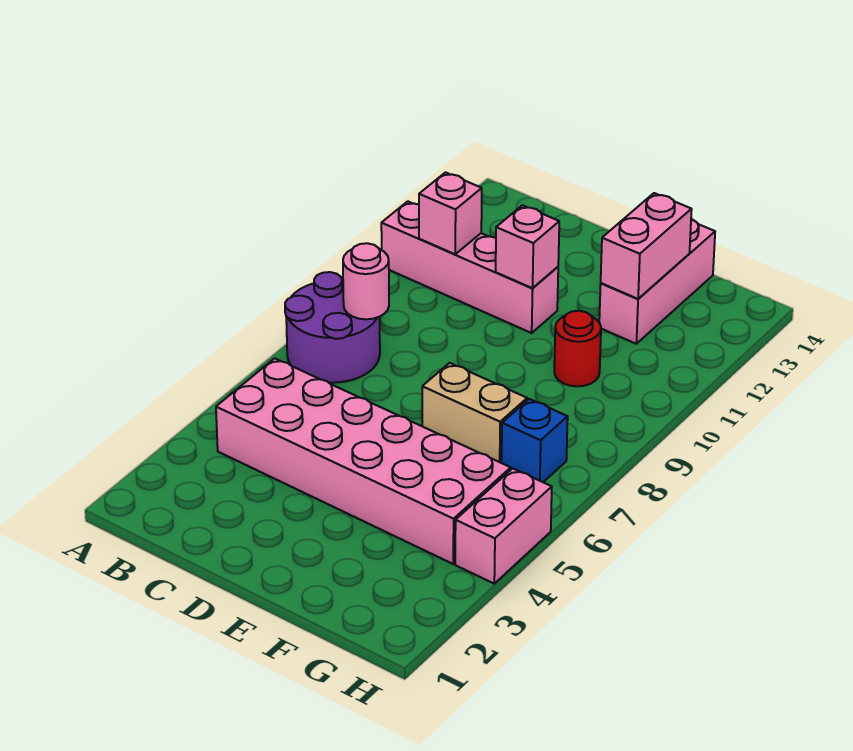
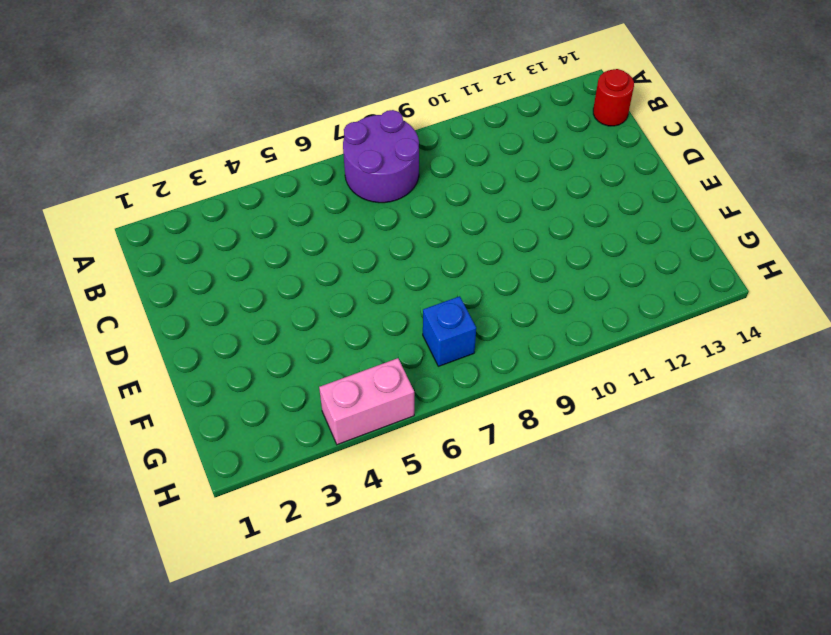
red round brick B14 level 1 -> red round brick F10 level 1
none -> pink brick A11:D11 level 1
none -> pink brick B4:G5 level 1
none -> tan brick E7:F7 level 1

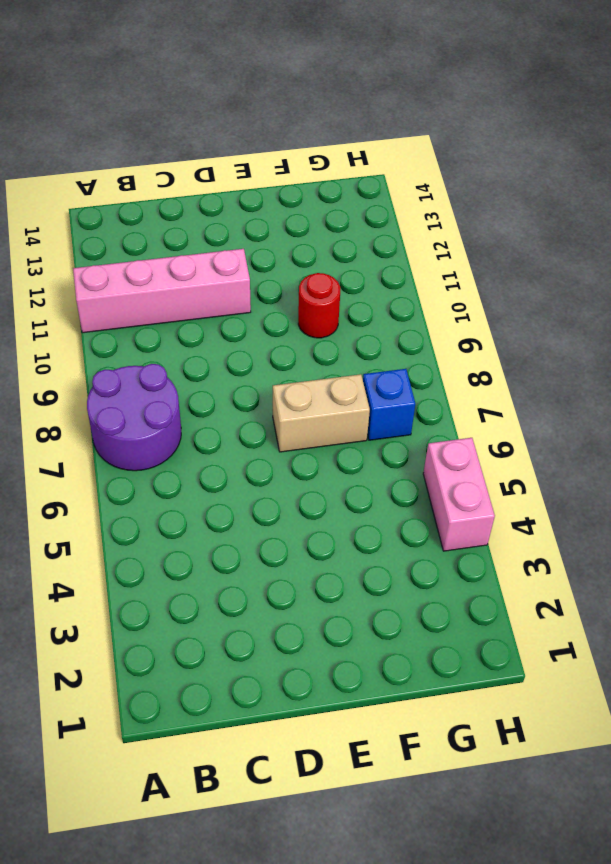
none -> pink brick B4:G5 level 1
none -> pink brick F12:F14 level 1
none -> pink round brick B8 level 2

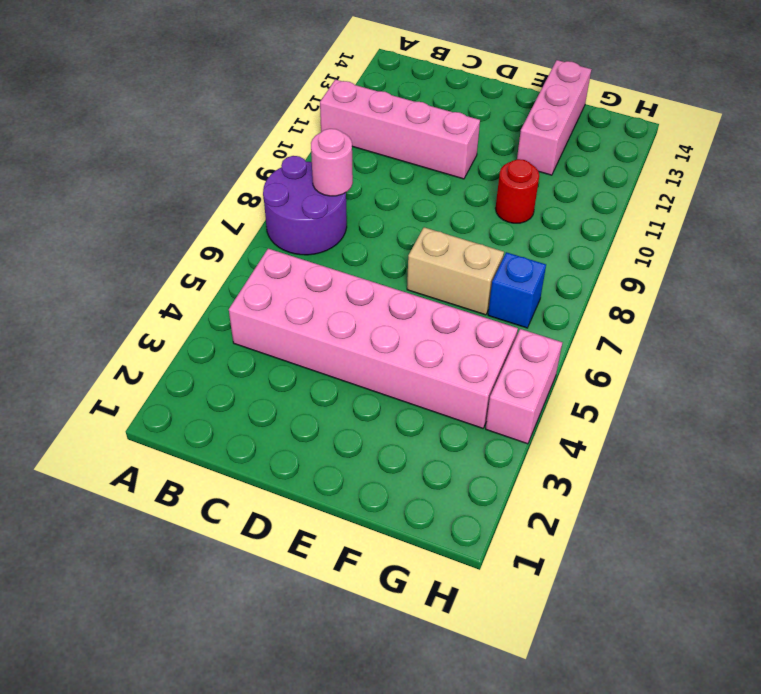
none -> pink brick B11 level 2
none -> pink brick D11 level 2
none -> pink brick F12:F13 level 2

